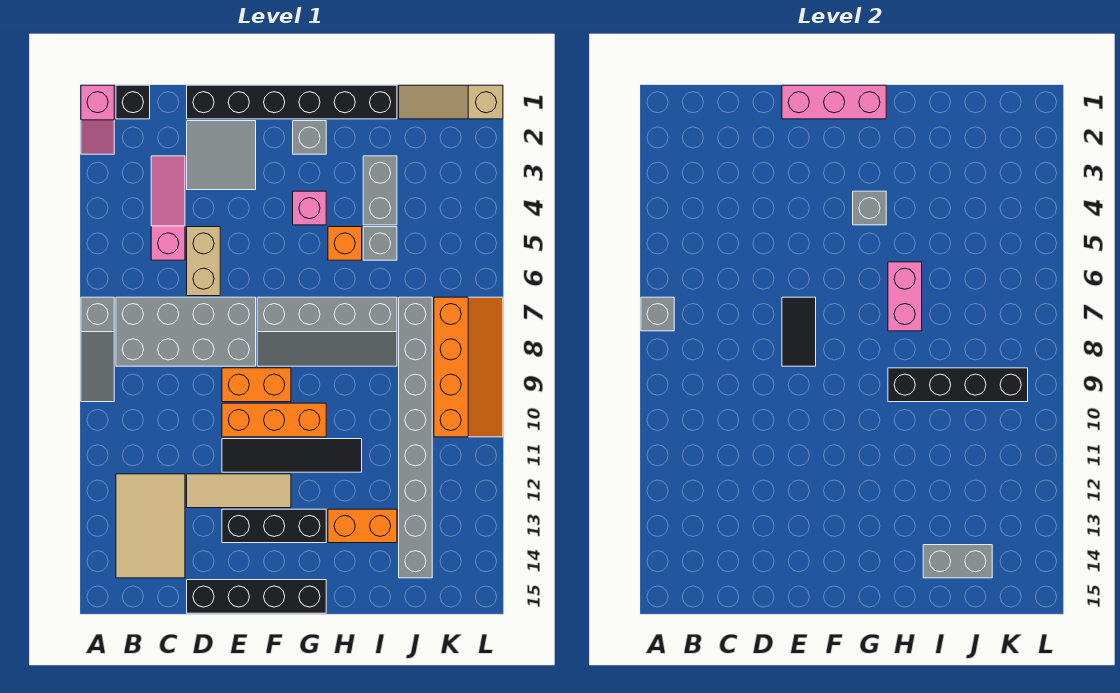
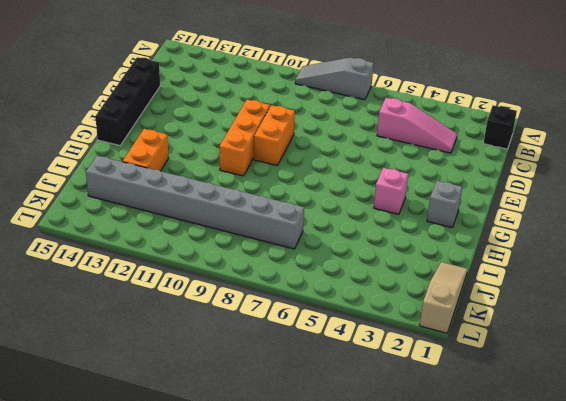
none -> pink slope A1:A2 level 1 top 1
none -> grey brick B7:E8 level 1
none -> tan tile B12:C14 level 1
none -> black brick D1:I1 level 1

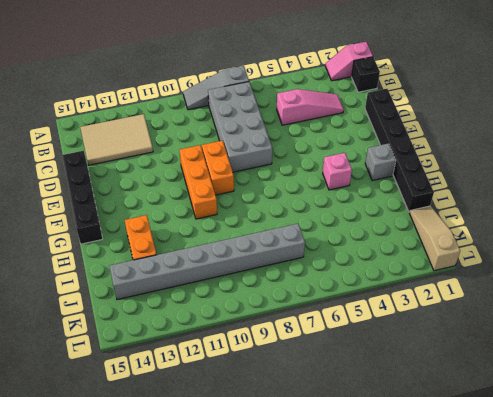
none -> grey tile D2:E3 level 1
none -> tan brick D5:D6 level 1
none -> tan tile D12:F12 level 1
none -> black tile E11:H11 level 1

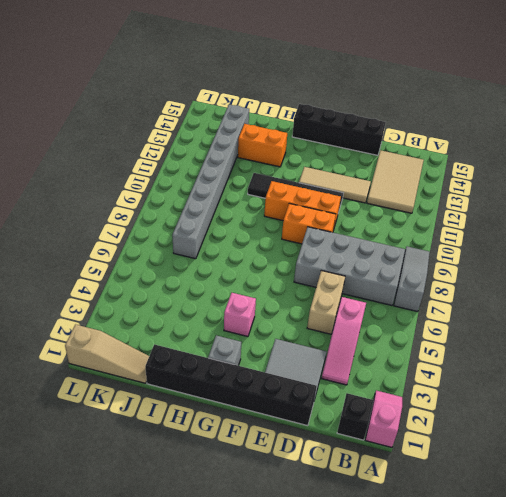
none -> black brick E13:G13 level 1
none -> grey slope F7:I8 level 1 top 7
none -> orange brick H5 level 1
none -> grey brick I3:I4 level 1

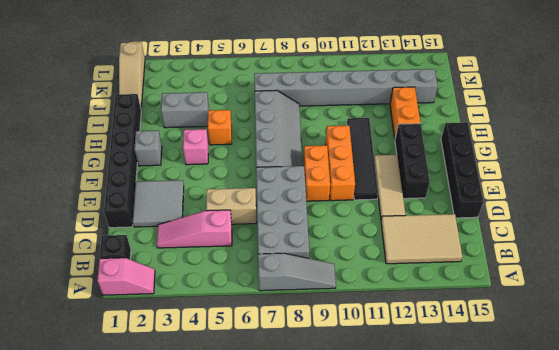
none -> grey brick I5 level 1
none -> orange slope K7:L10 level 1 top K
none -> grey brick A7 level 2
none -> pink brick E1:G1 level 2

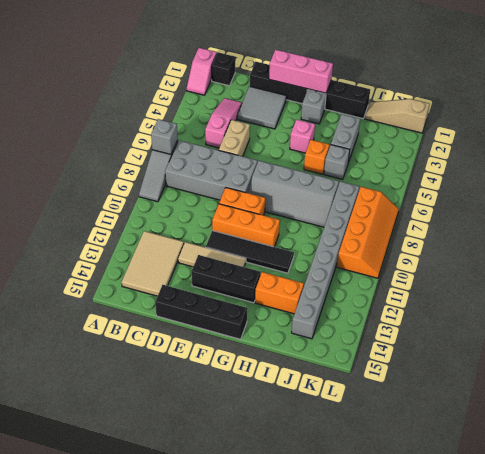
none -> black tile E7:E8 level 2
none -> grey brick G4 level 2
none -> pink brick H6:H7 level 2
none -> black brick H9:K9 level 2

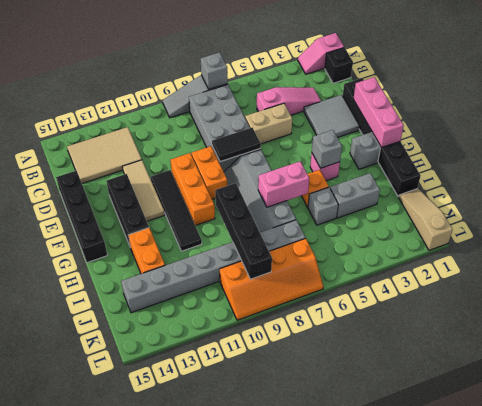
none -> grey brick I14:J14 level 2

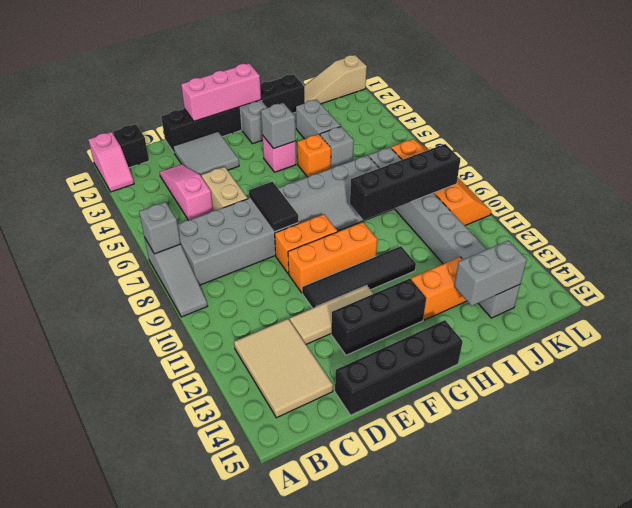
none -> pink brick H6:H7 level 2

